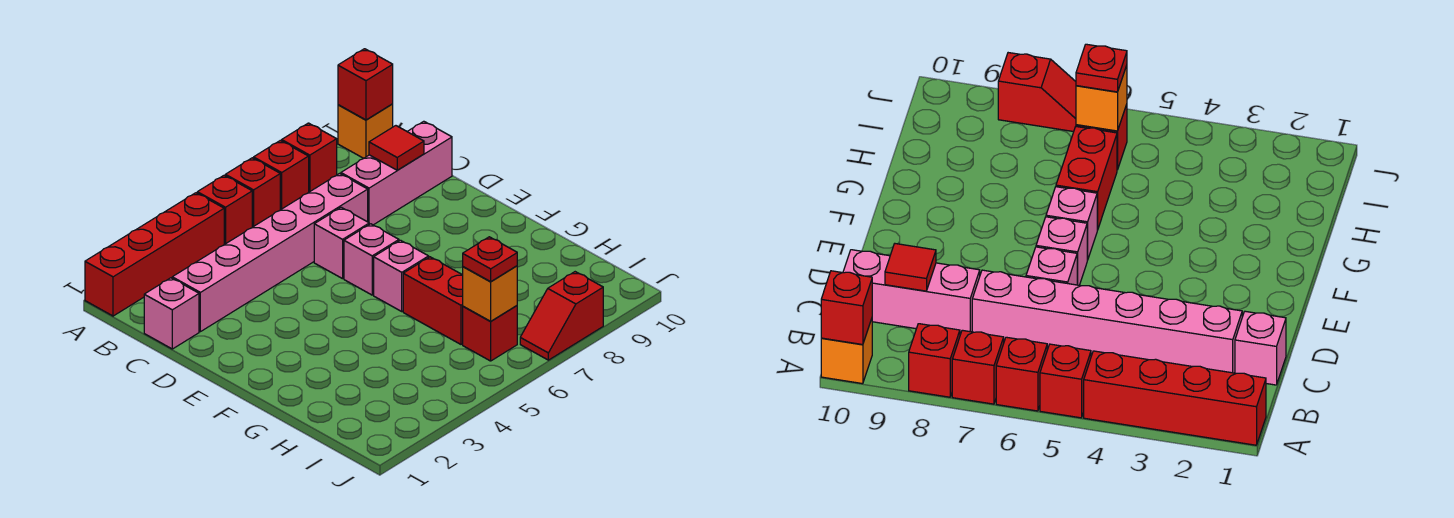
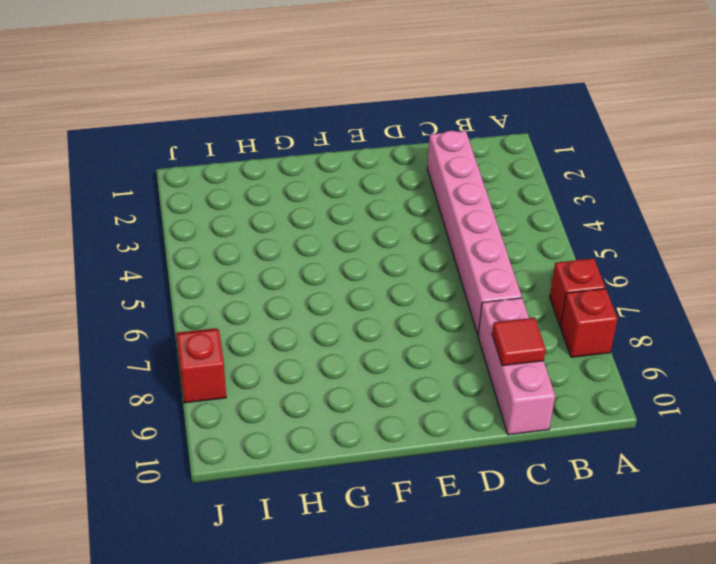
none -> red brick A1:A4 level 1
none -> red brick A5 level 1
none -> red brick A6 level 1

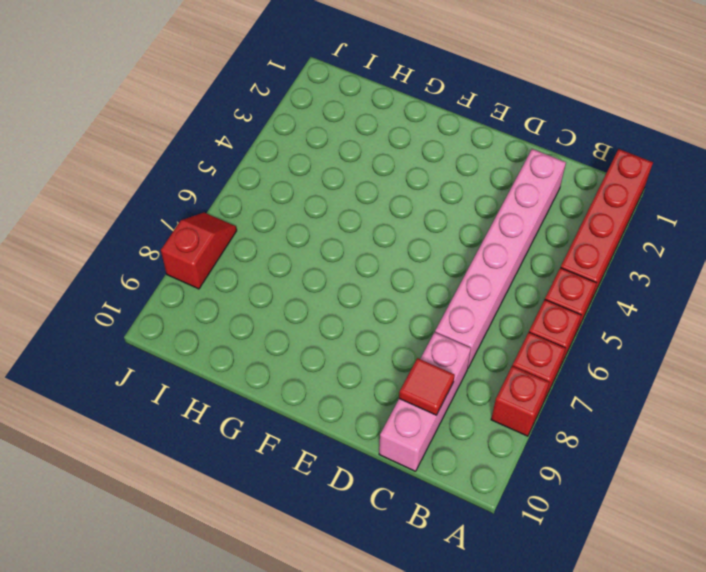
none -> orange brick A10 level 1
none -> pink brick C1 level 1
none -> pink brick D6 level 1

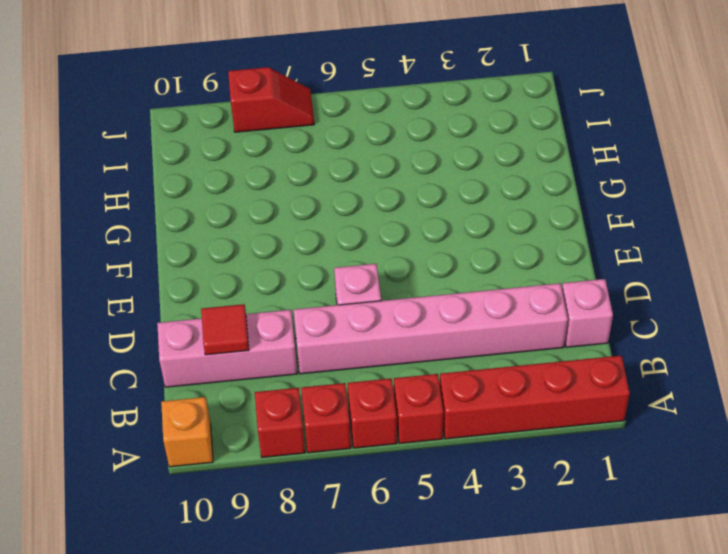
none -> pink brick E6 level 1
none -> pink brick F6 level 1
none -> red brick G6:H6 level 1

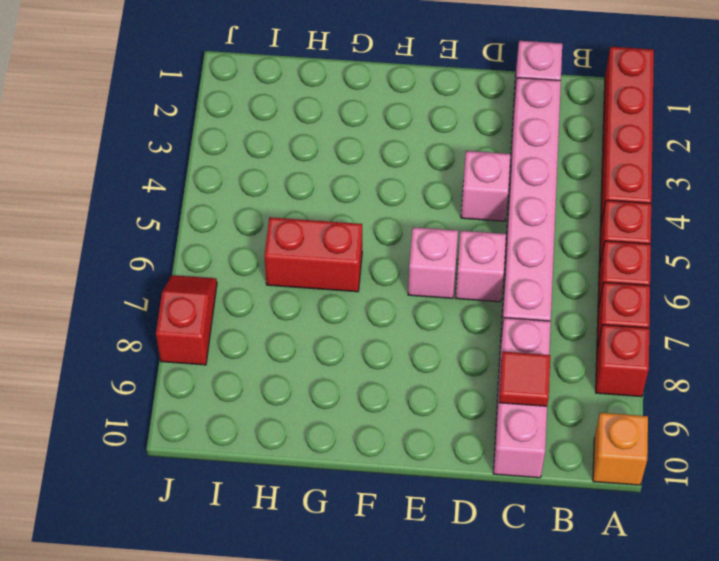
pink brick D4 level 1 -> pink brick F6 level 1
none -> red brick I6 level 1
none -> red brick A10 level 2
none -> orange brick I6 level 2

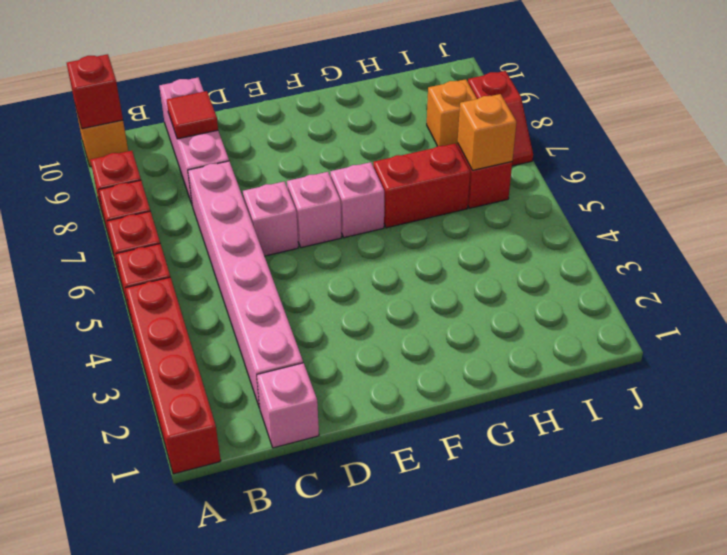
orange brick I8 level 1 -> none
none -> red plate I6 level 3

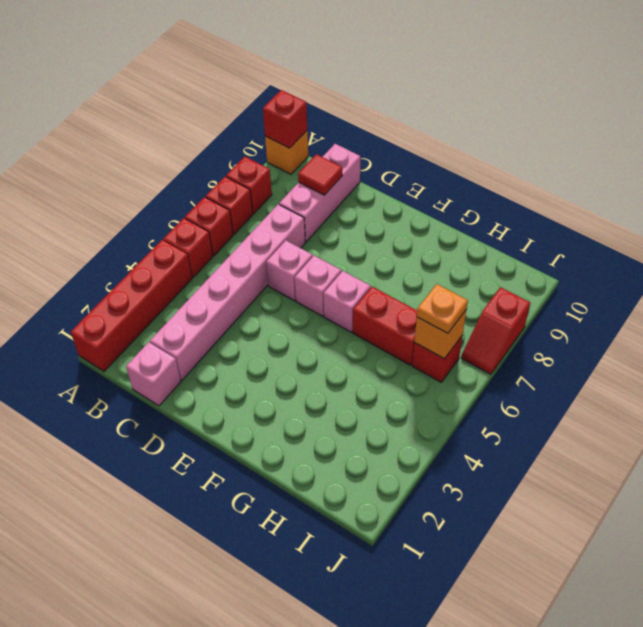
orange plate I6 level 3 -> red plate I6 level 3

